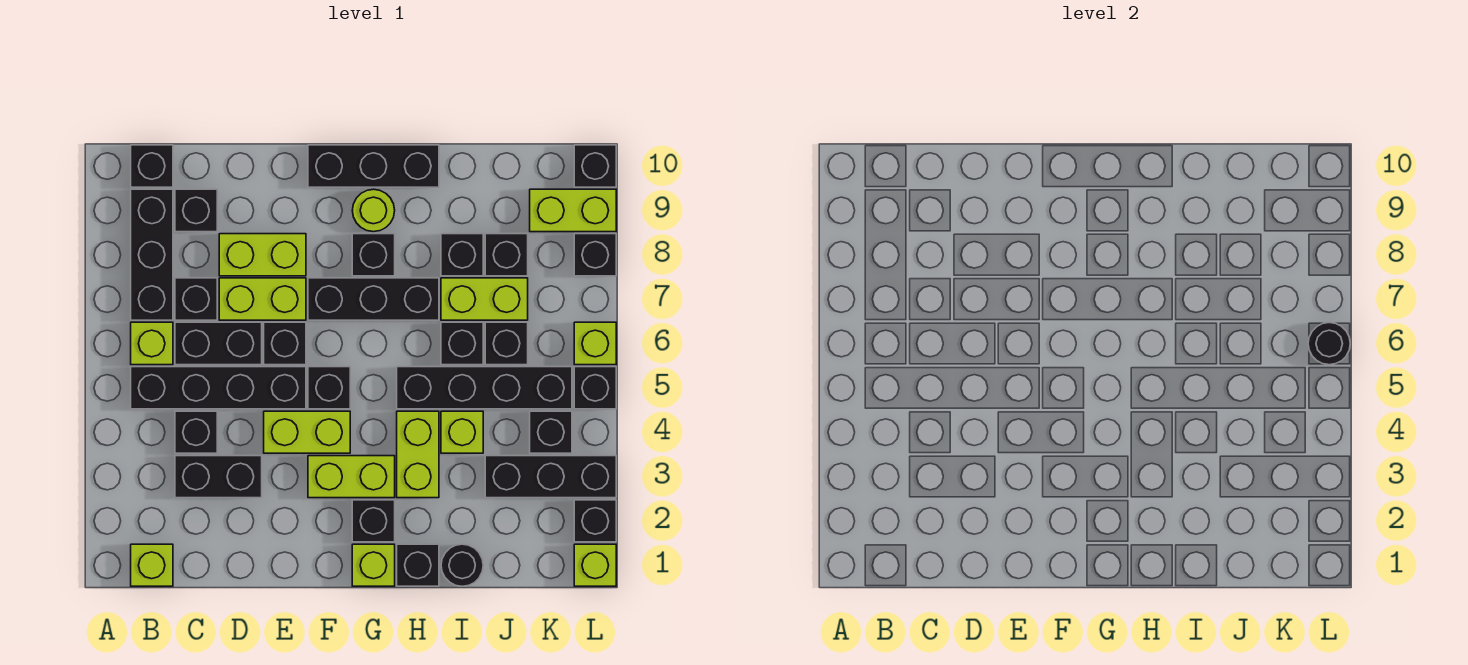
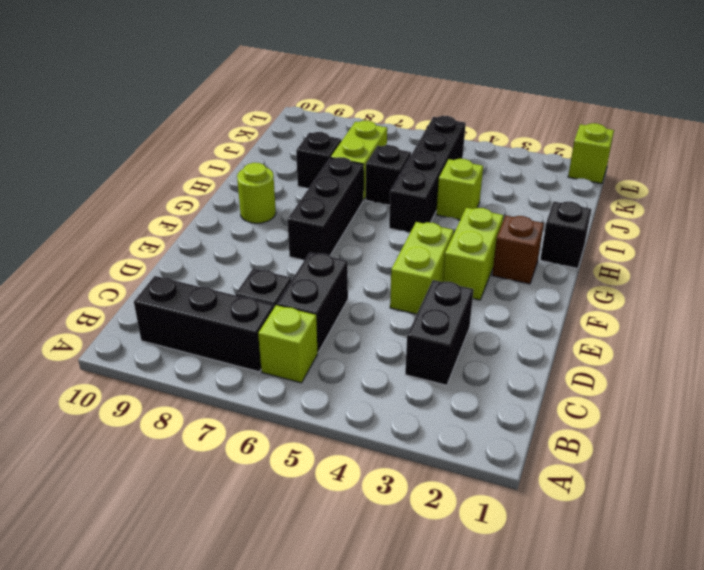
brown brick G2 level 1 -> black brick G2 level 1
none -> lime brick B1 level 1
none -> black brick B5:E5 level 1
none -> black brick B10 level 1
none -> black brick C4 level 1

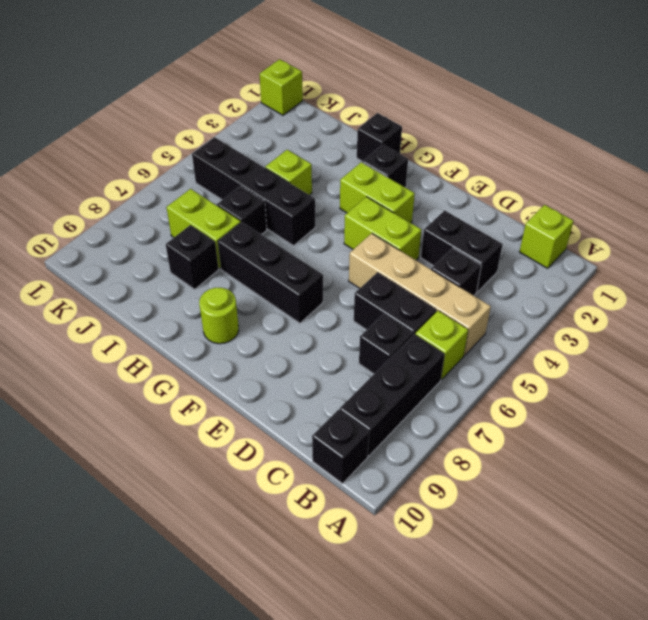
tan brick B5:E5 level 1 -> black brick B5:E5 level 1
none -> black brick C9 level 1
none -> lime brick D7:E7 level 1
none -> lime brick D8:E8 level 1
none -> black brick E6 level 1

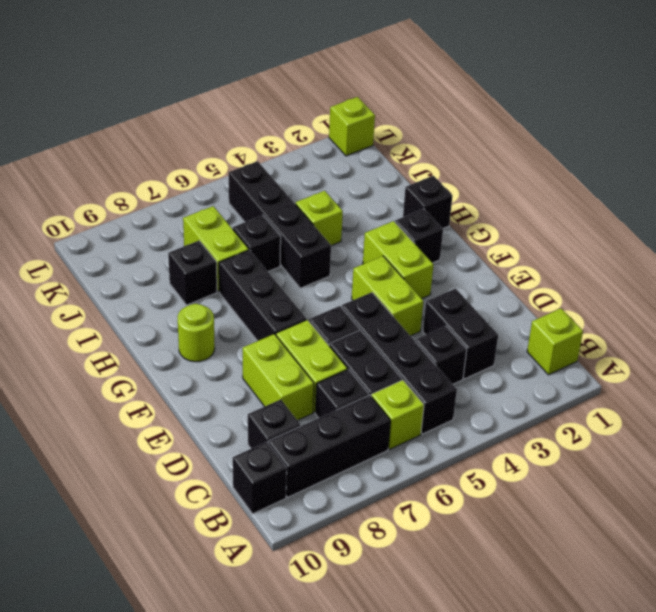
none -> black brick F5 level 1
none -> black brick F10:H10 level 1
none -> lime brick G1 level 1
none -> black brick G8 level 1

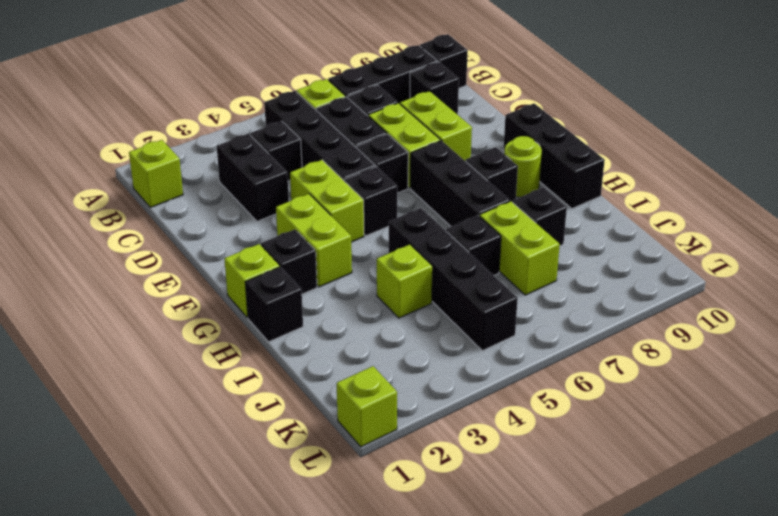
none -> lime brick H3:H4 level 1
none -> black round brick I1 level 1
none -> black brick J3:L3 level 1
none -> black brick J6 level 1

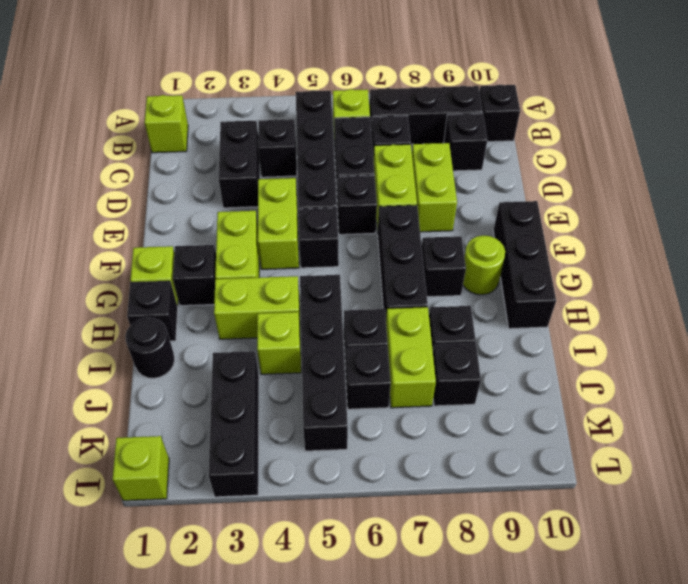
none -> black brick K4 level 1
none -> lime brick K9:L9 level 1
none -> black brick L2 level 1
none -> black brick L5 level 1

